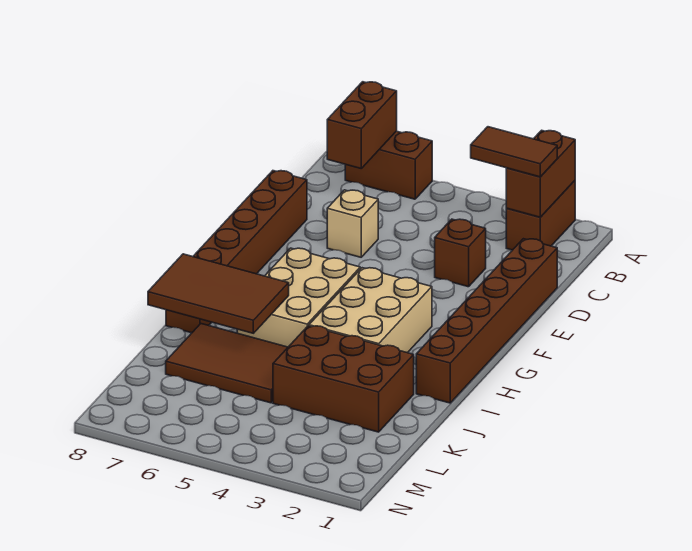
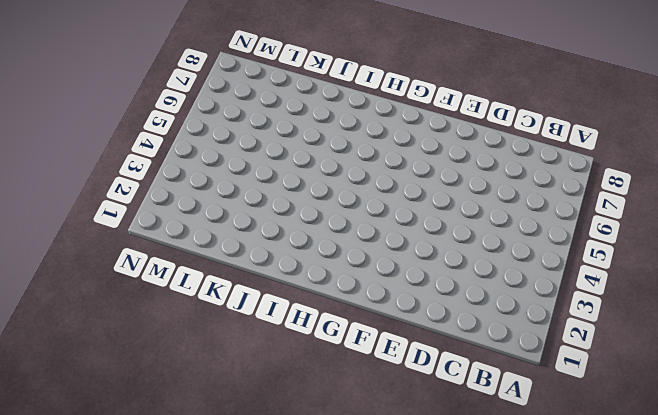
none -> brown brick A2:B2 level 1
none -> brown brick A6:A7 level 1
none -> brown brick D1:I1 level 1

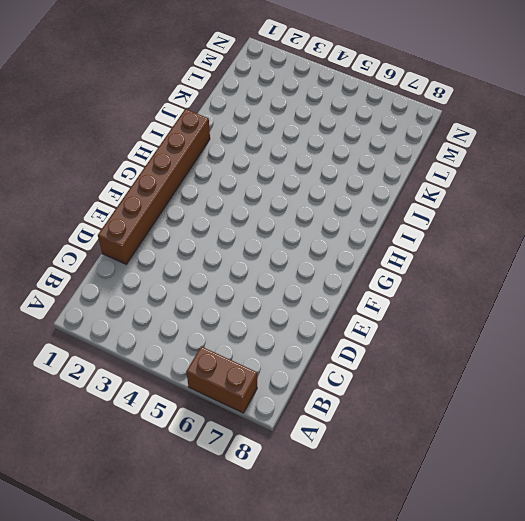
none -> brown brick A2:B2 level 1
none -> brown brick D3 level 1
none -> tan brick D6 level 1

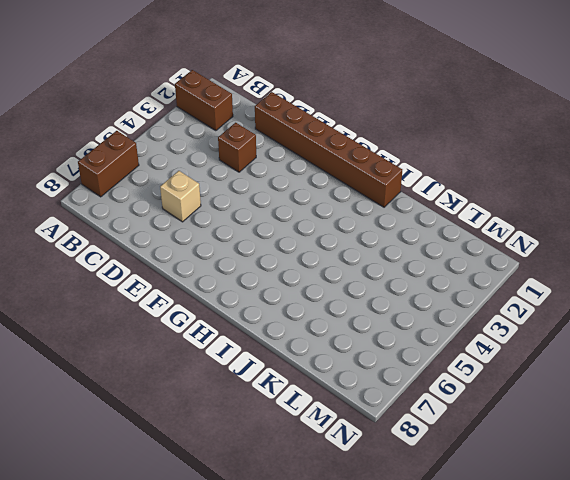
none -> brown brick D8:I8 level 1
none -> tan brick G3:I4 level 1
none -> tan brick G5:I6 level 1

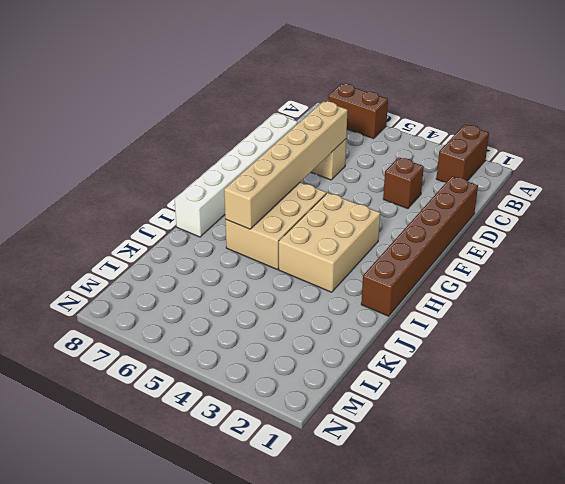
tan brick D6:I6 level 2 -> brown tile I6:J8 level 2
white brick D8:I8 level 1 -> brown brick D8:I8 level 1
none -> brown brick J2:K4 level 1
none -> brown tile J5:K7 level 1
none -> brown brick A2:B2 level 2

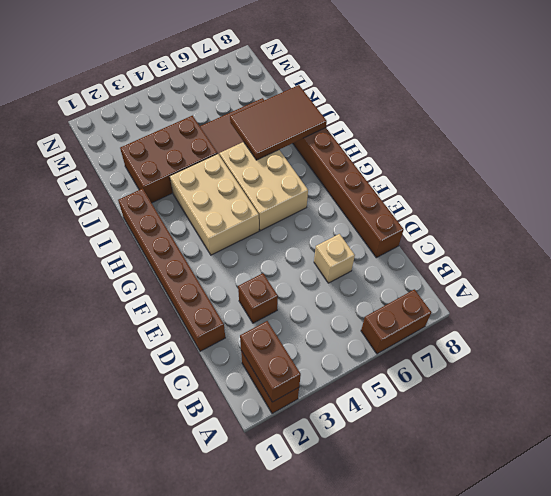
none -> brown brick A7:B7 level 2
none -> brown tile B2:B3 level 3

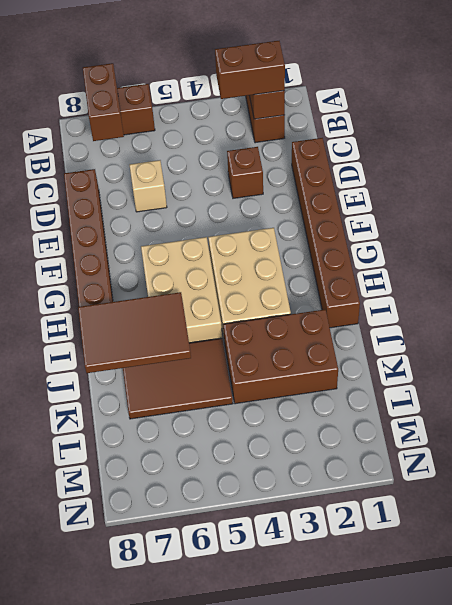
brown brick B2:B3 level 3 -> brown tile B2:B3 level 3

